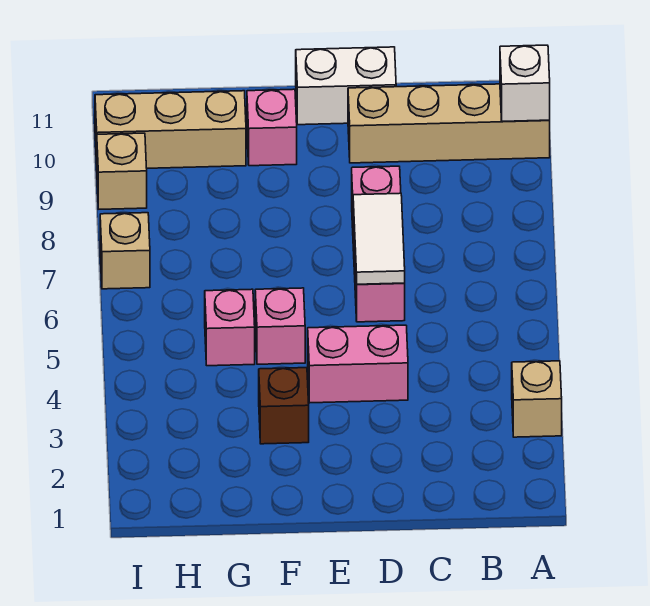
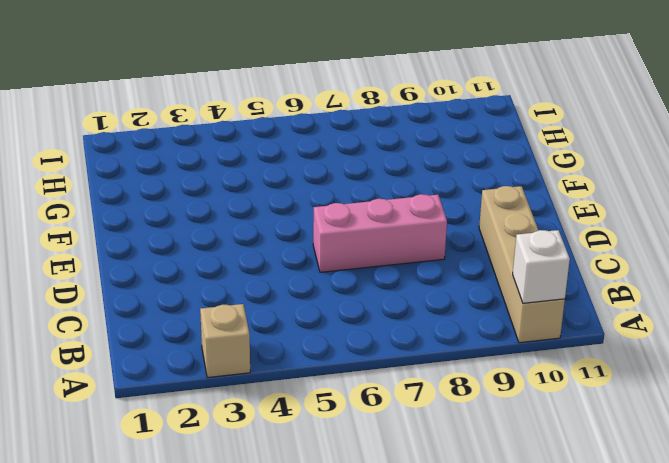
none -> pink brick D4:E4 level 1
none -> white brick D11:E11 level 1
none -> brown brick F3 level 1

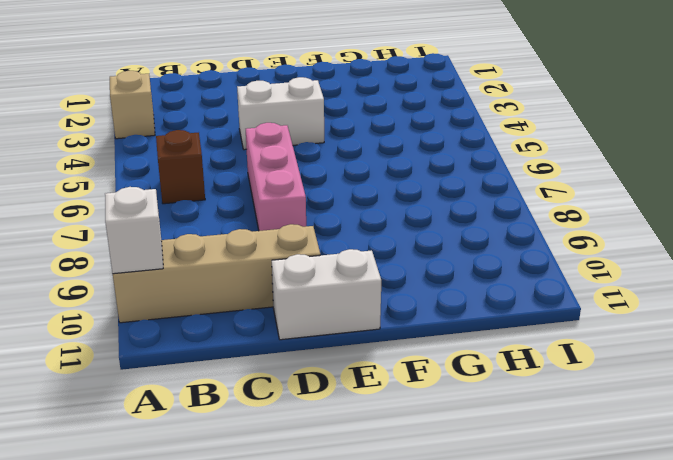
brown brick B6 level 1 -> brown brick F3 level 1
white brick D4:E4 level 1 -> pink brick D4:E4 level 1
none -> pink brick F5 level 1
none -> pink brick F10 level 1
none -> pink brick G5 level 1

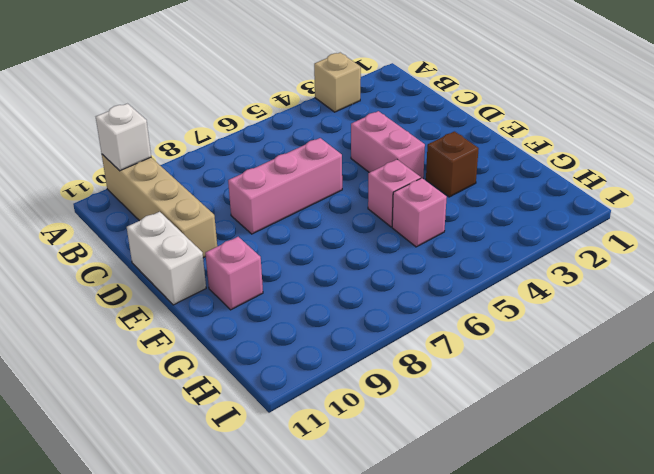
none -> tan brick G10:I10 level 1
none -> tan brick I7 level 1
none -> tan brick I9 level 1

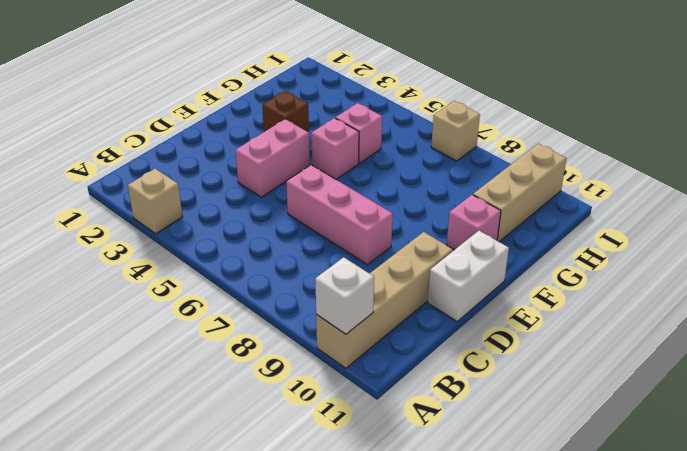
none -> tan brick I9 level 1
none -> white tile D6:D7 level 2

